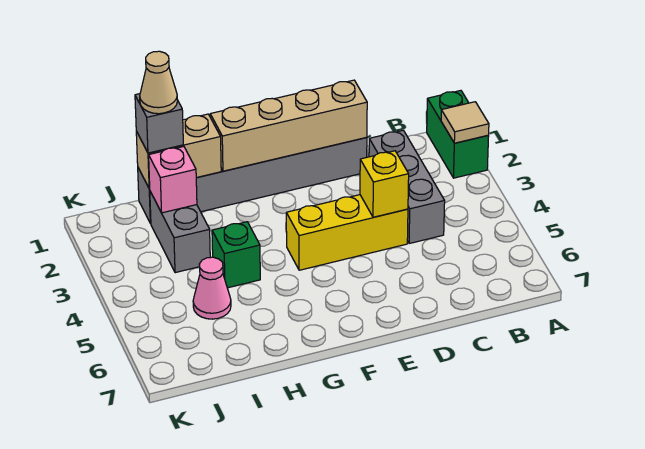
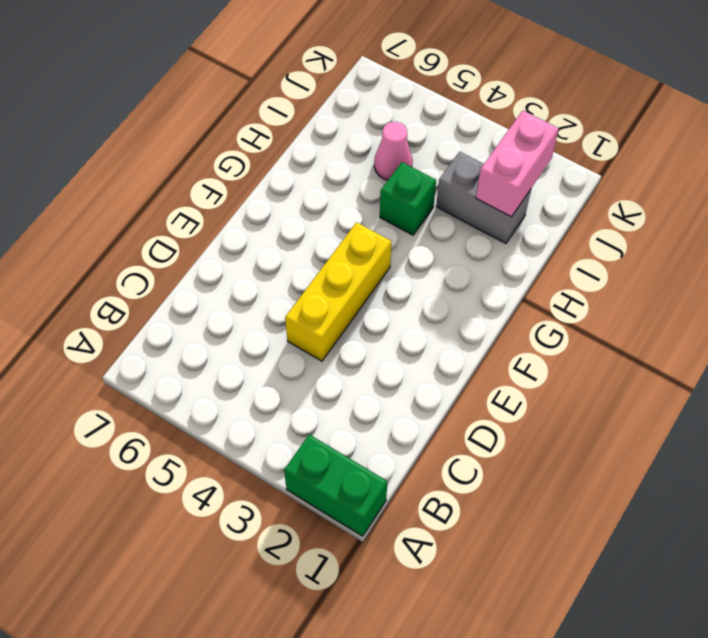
pink brick I2:J2 level 2 -> pink brick I2 level 2
none -> grey brick C2:C4 level 1
none -> grey brick D1:I1 level 1
none -> tan tile A2 level 2

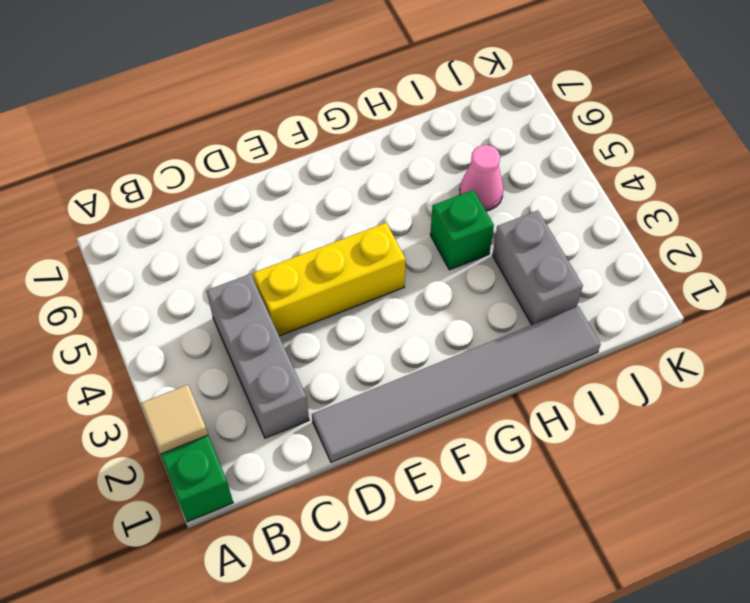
grey tile D1:I1 level 1 -> grey brick D1:I1 level 1
none -> tan brick D1:G1 level 2
none -> yellow brick D4 level 2
none -> tan brick H1:I1 level 2

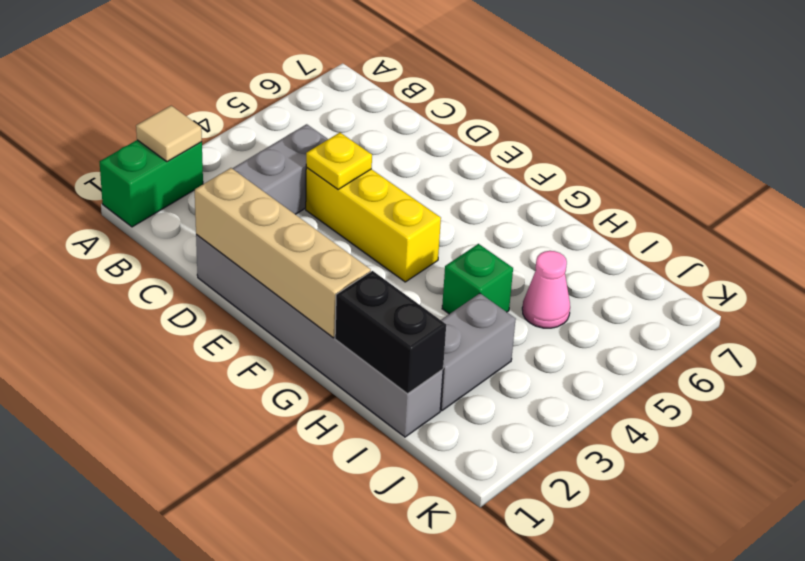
yellow plate D4 level 2 -> yellow brick D4 level 2
black brick H1:I1 level 2 -> tan brick H1:I1 level 2
none -> pink brick I2 level 2
none -> grey brick I1 level 3
none -> tan cone I1 level 4

